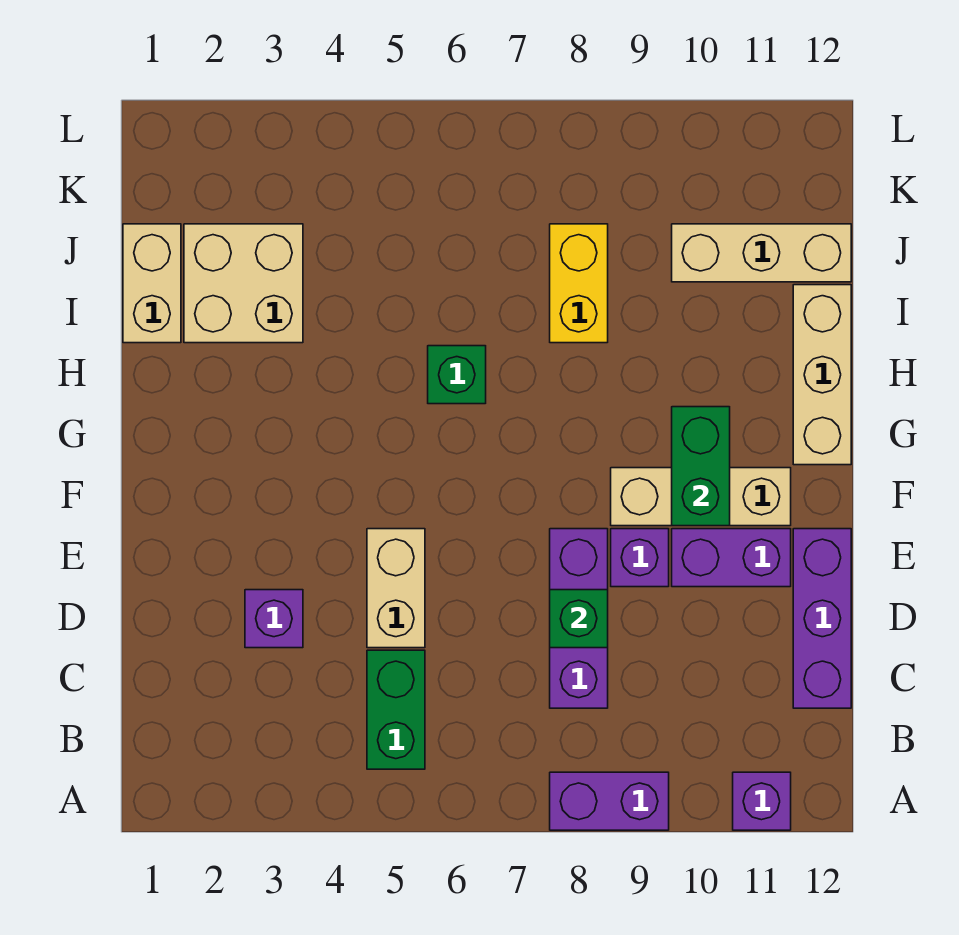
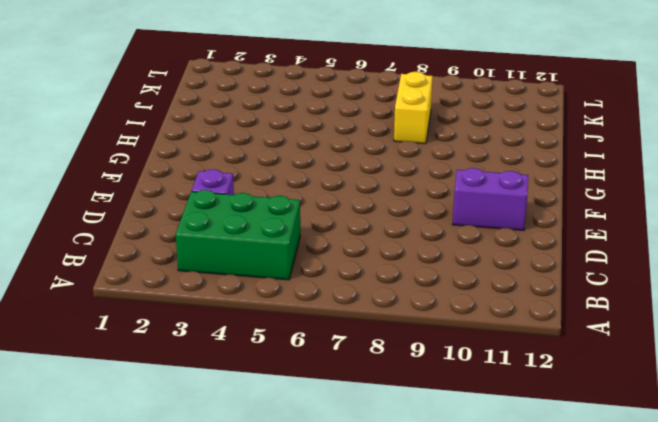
green brick B3:C5 level 1 -> green brick B5:C5 level 1
none -> purple brick A8:A9 level 1
none -> purple brick A11 level 1
none -> purple brick C8:E8 level 1

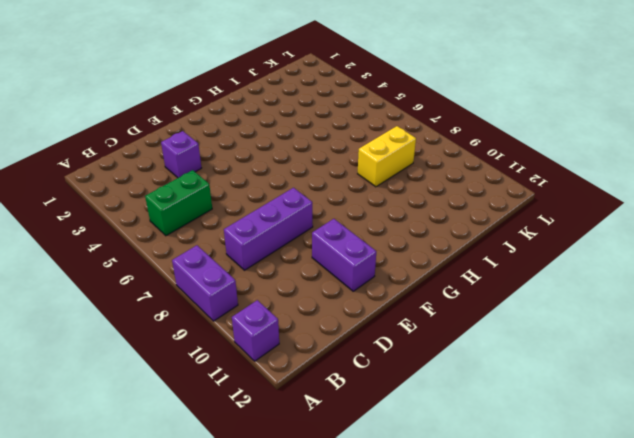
none -> purple brick C12:E12 level 1
none -> tan brick D5:E5 level 1
none -> purple brick E9 level 1

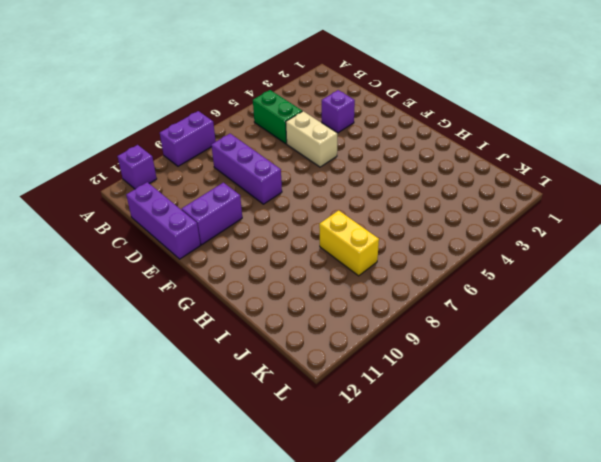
none -> purple brick E9 level 1
none -> tan brick F9:F11 level 1
none -> tan brick G12:I12 level 1

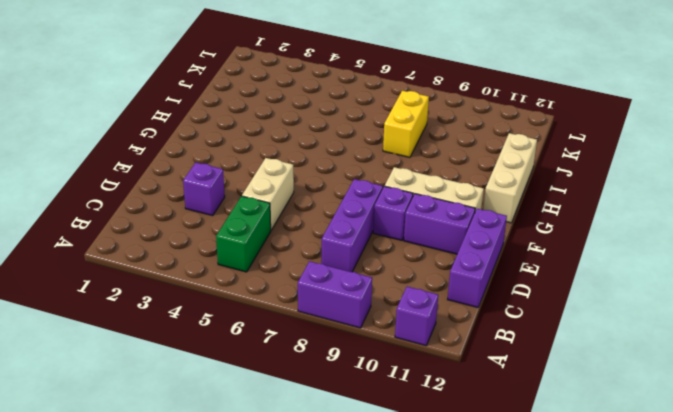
none -> green brick H6 level 1
none -> tan brick I1:J1 level 1
none -> tan brick I2:J3 level 1

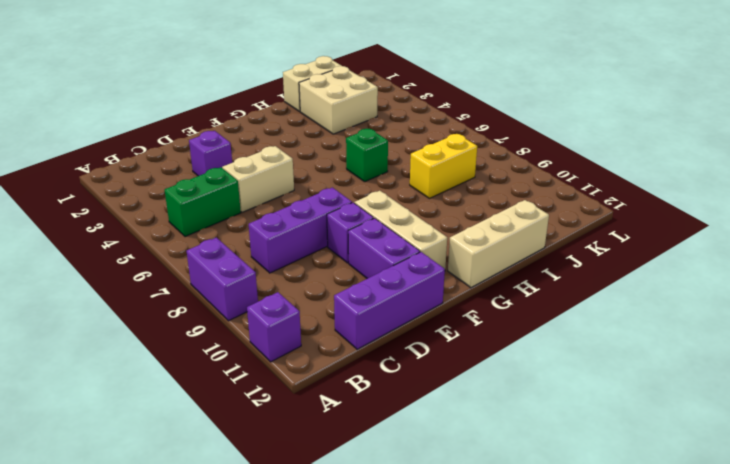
none -> tan brick J10:J12 level 1
none -> green brick D8 level 2
none -> green brick F10:G10 level 2

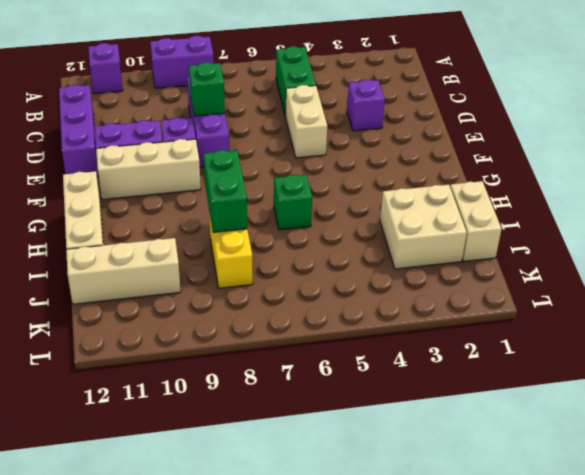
green brick H8:I8 level 2 -> green brick F10:G10 level 2

